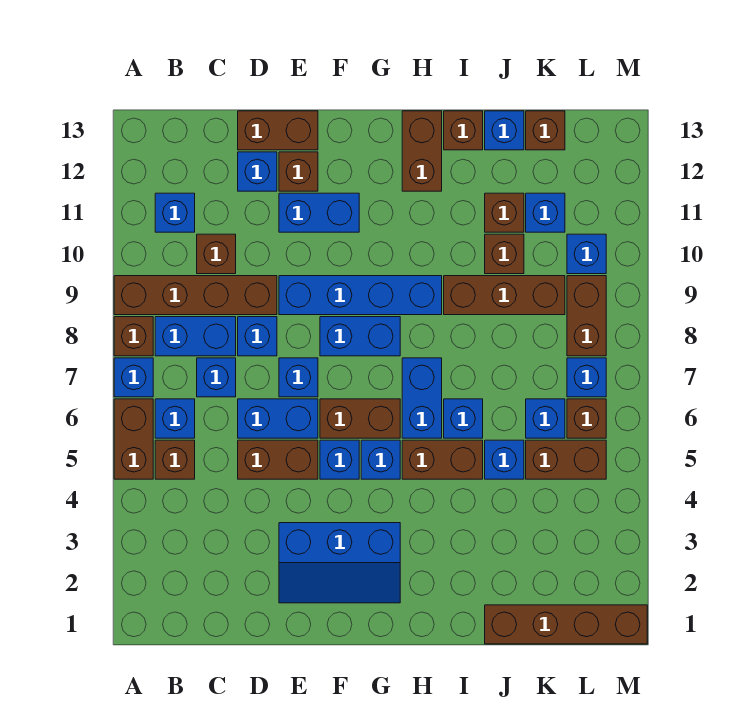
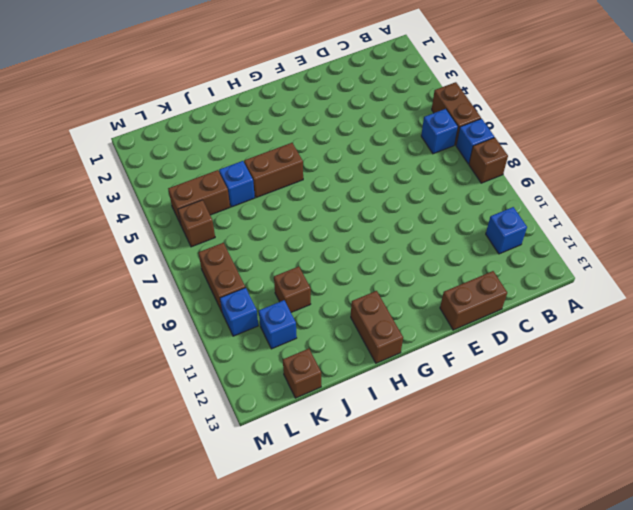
none -> brown brick A9:D9 level 1
none -> brown brick B5 level 1
none -> blue brick B8:C8 level 1
none -> blue brick C7 level 1

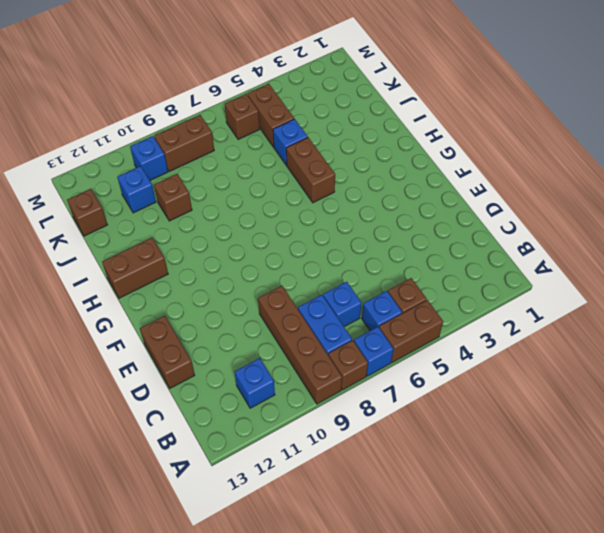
none -> brown brick C10 level 1
none -> brown brick D5:E5 level 1
none -> blue brick D6:E6 level 1
none -> blue brick D8 level 1

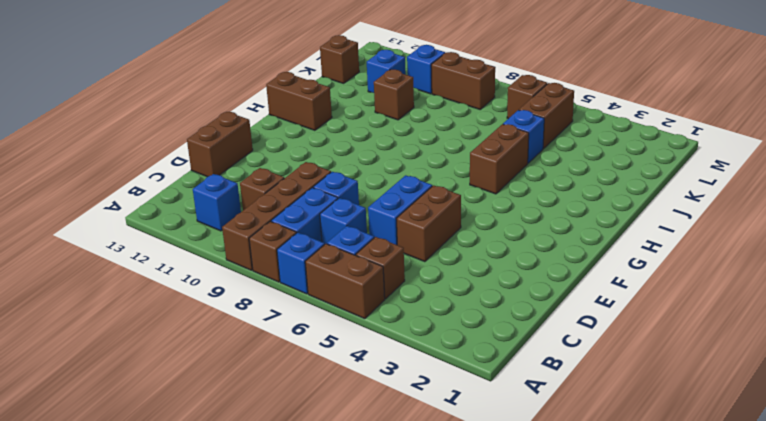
none -> blue brick D12 level 1
none -> blue slope E2:G3 level 1 top 3
none -> blue brick E7 level 1
none -> blue brick E9:H9 level 1

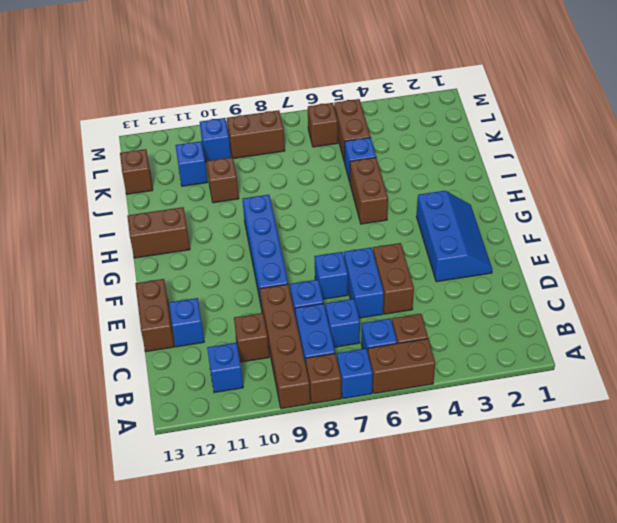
none -> blue brick E11:F11 level 1
none -> brown brick E12 level 1
none -> blue brick F5 level 1
none -> brown brick F6:G6 level 1

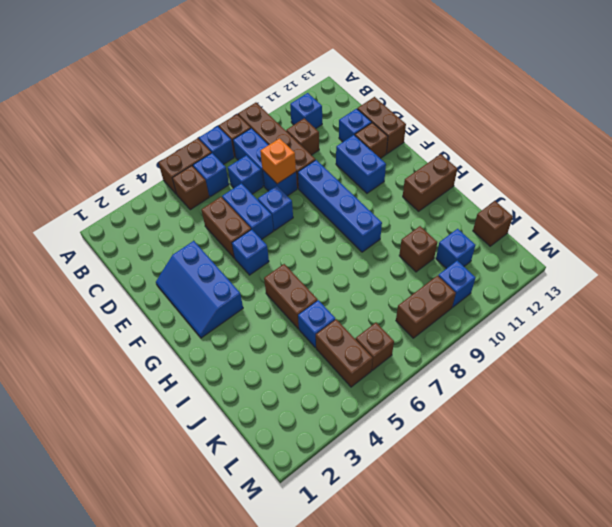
orange brick D8 level 2 -> none
none -> brown brick F6:G6 level 1
none -> blue brick F8:G8 level 1
none -> blue brick G5 level 1
none -> blue brick H6:H7 level 1

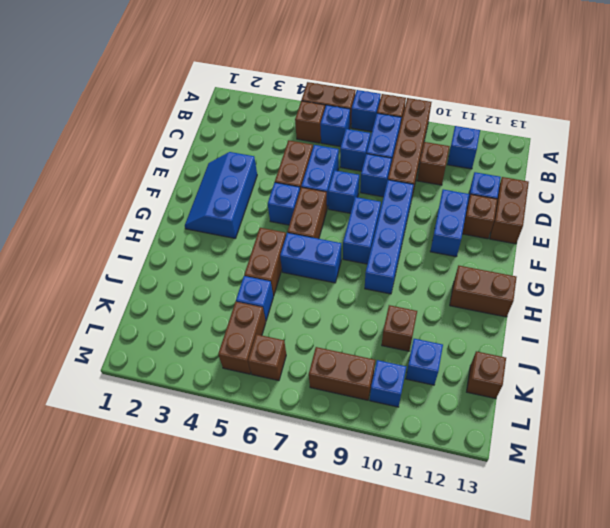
none -> blue brick G5 level 1
none -> blue brick I6 level 1
none -> brown brick I9:K9 level 1
none -> brown brick I13 level 1

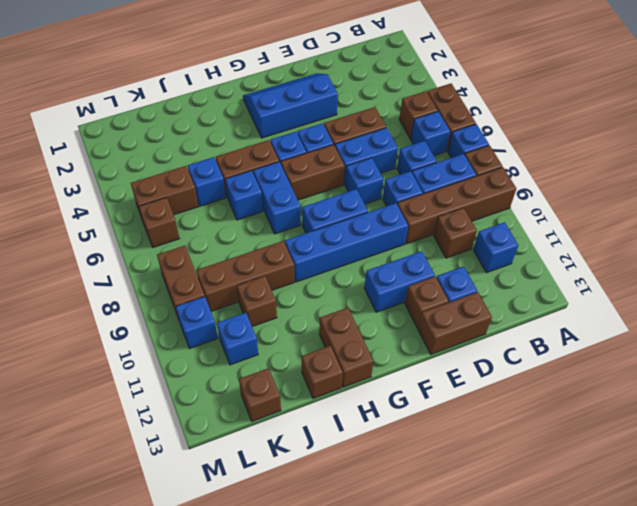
none -> brown brick J1:M1 level 1
none -> brown brick J11 level 1
none -> blue brick J13 level 1
none -> blue brick K6 level 1

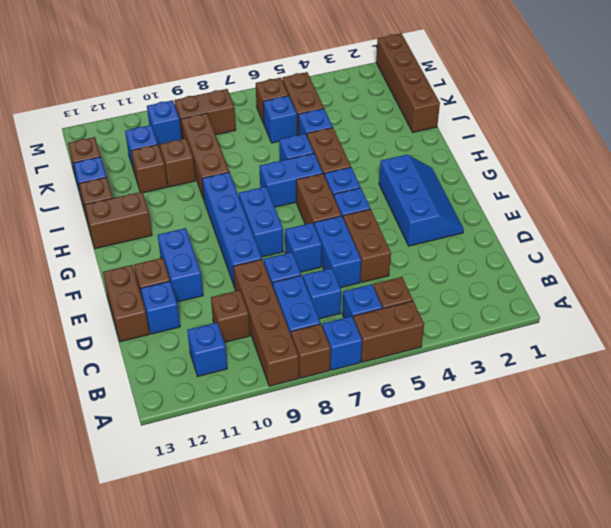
none -> blue brick L7 level 1

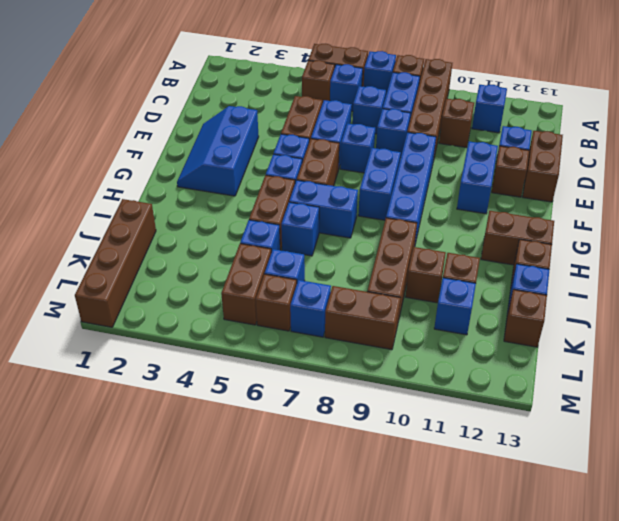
none -> blue brick L10 level 1

